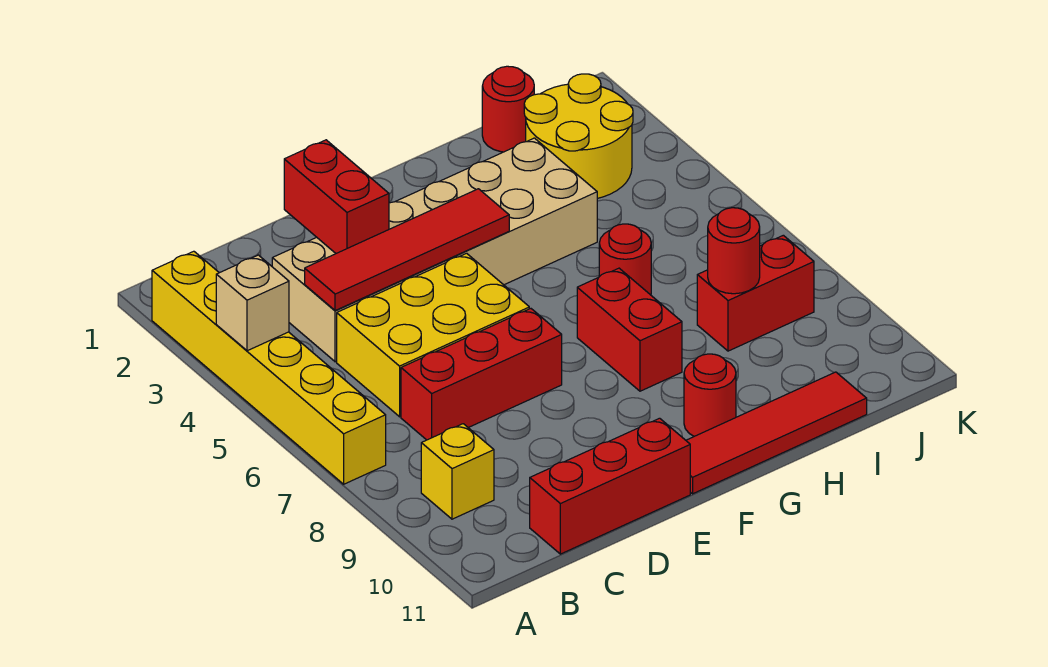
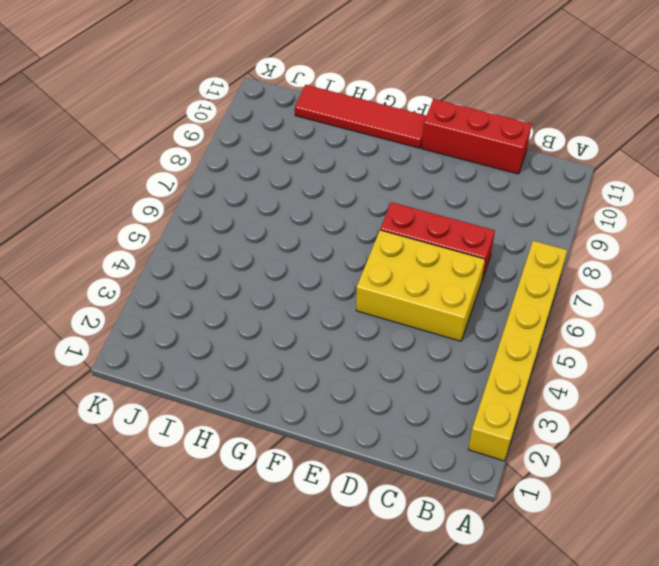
none -> yellow brick B9 level 1
none -> tan brick C3:H4 level 1
none -> red brick G7:G8 level 1

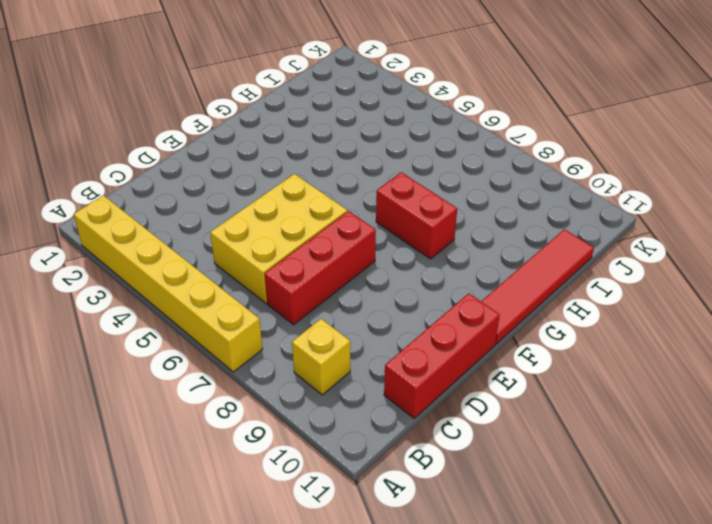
none -> tan brick C3:H4 level 1
none -> red round brick G10 level 1
none -> red round brick H6 level 1

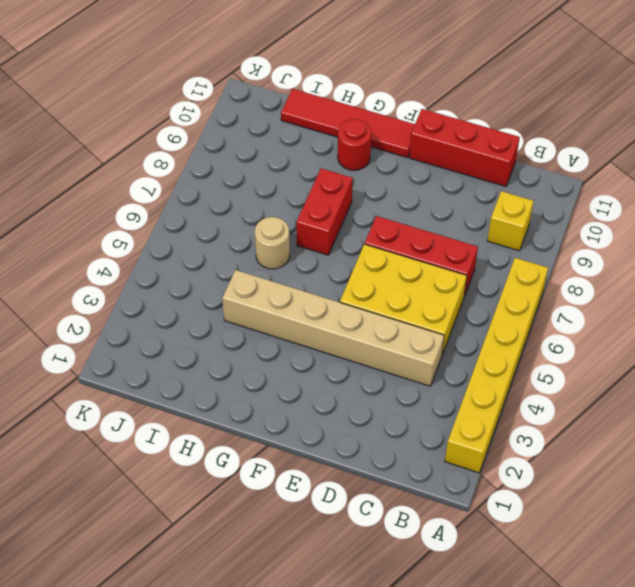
tan brick C4:H4 level 1 -> tan brick C3:H4 level 1
tan round brick H6 level 1 -> red round brick H6 level 1
none -> red round brick I1 level 1
none -> yellow round brick I2:J3 level 1
none -> red brick I8:J8 level 1

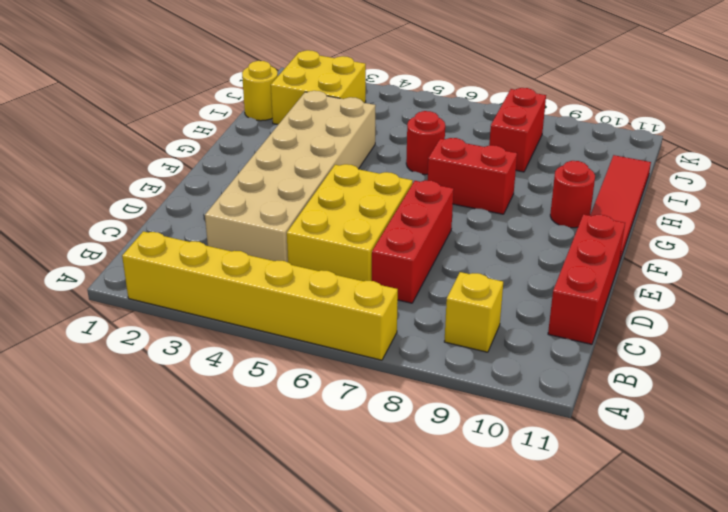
yellow round brick I1 level 1 -> red round brick I1 level 1
yellow brick I2:J3 level 1 -> yellow round brick I2:J3 level 1
none -> tan brick A4 level 2
none -> red tile C4:F4 level 2
none -> red brick D2:D3 level 2

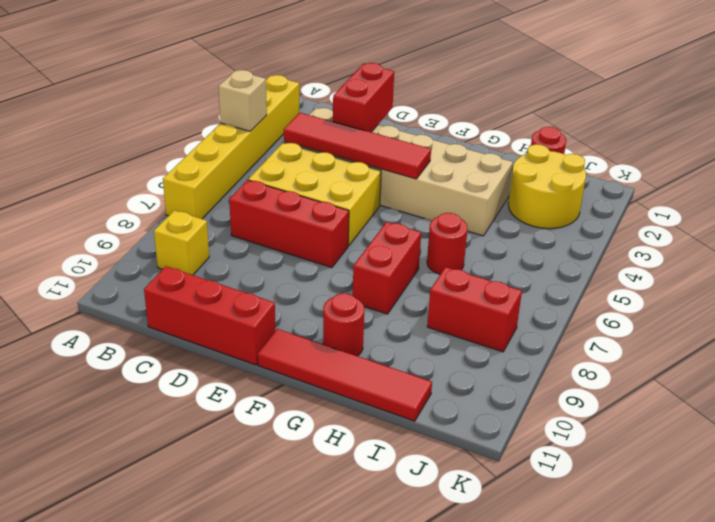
none -> red round brick I8 level 2

